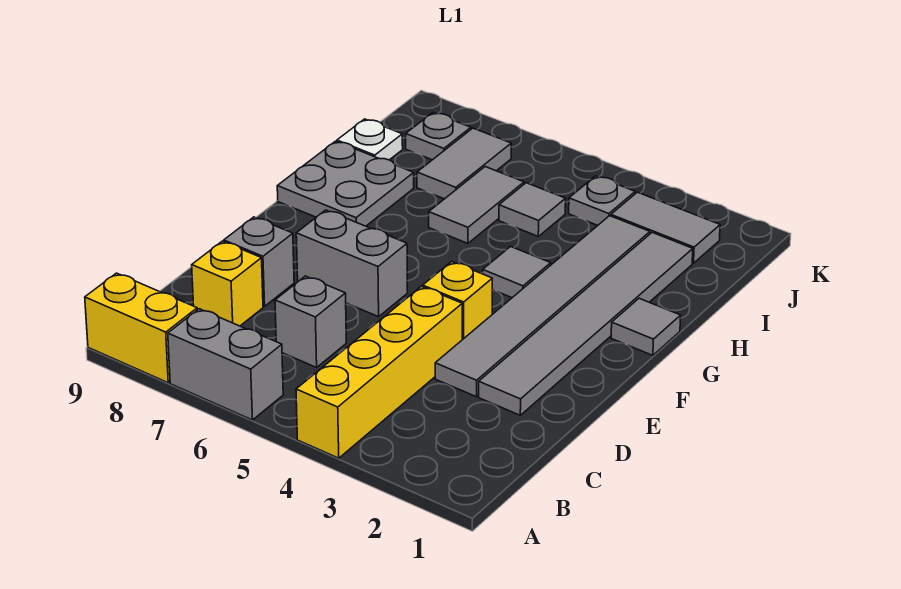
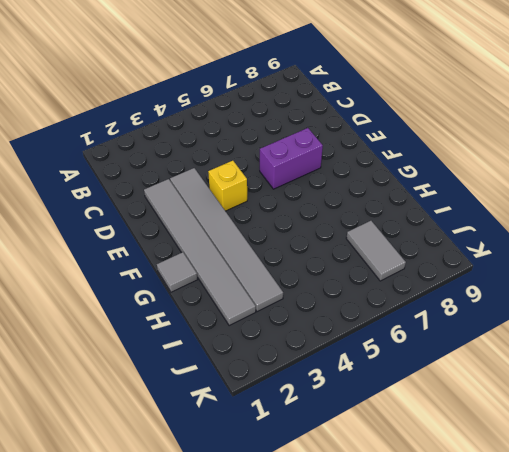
purple brick E6:E7 level 1 -> grey brick E6:E7 level 1
none -> yellow brick A4:D4 level 1
none -> grey brick A6:A7 level 1
none -> yellow brick A8:A9 level 1

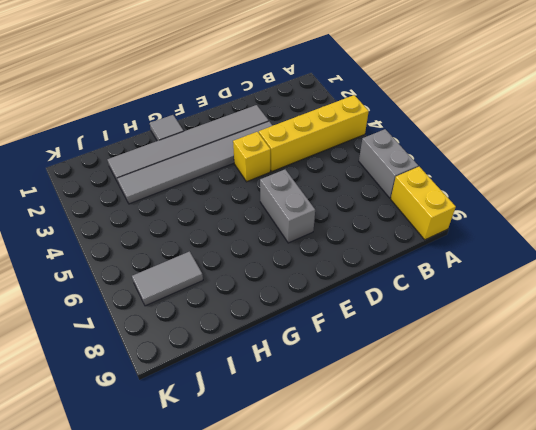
none -> grey brick C6 level 1
none -> yellow brick C8 level 1
none -> grey brick D8 level 1

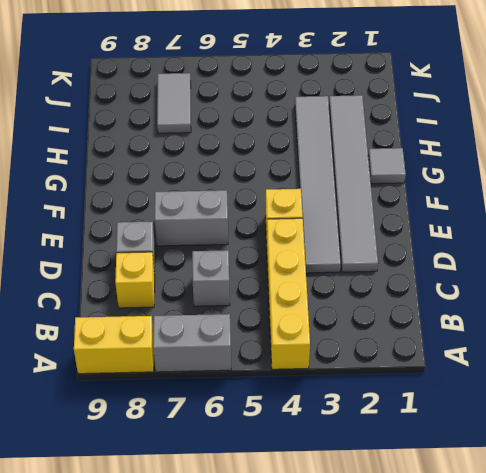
none -> grey tile G4 level 1
none -> grey plate G8:H9 level 1
none -> grey tile H6:I6 level 1

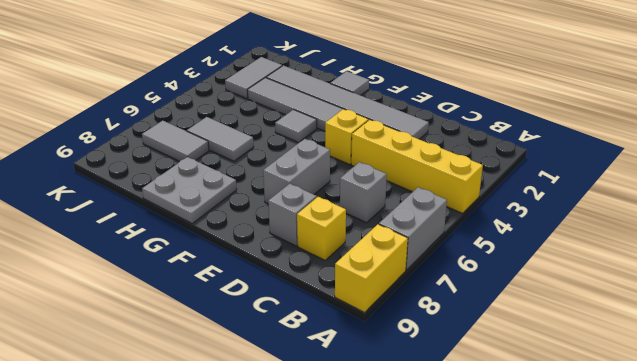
none -> grey tile I5 level 1
none -> white plate I9 level 1
none -> grey plate J4 level 1

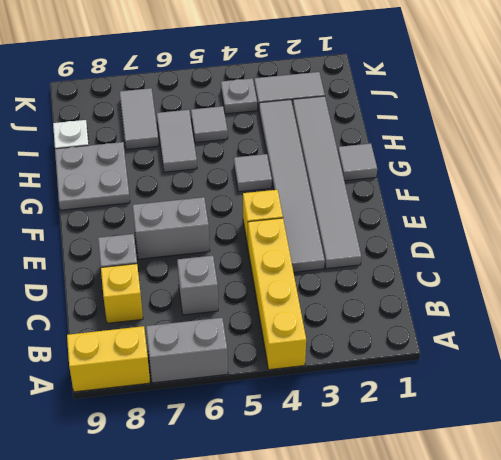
none -> grey plate J8 level 1

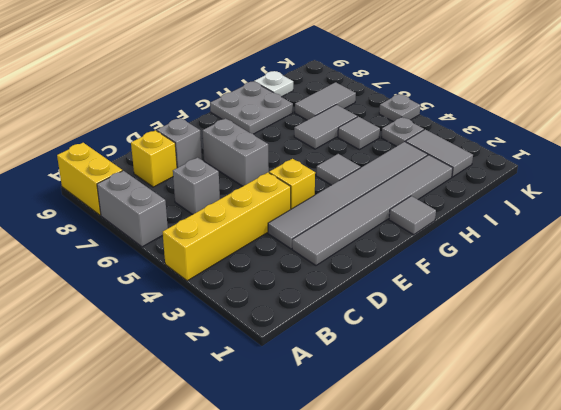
grey plate K5 level 1 -> grey plate J8 level 1

